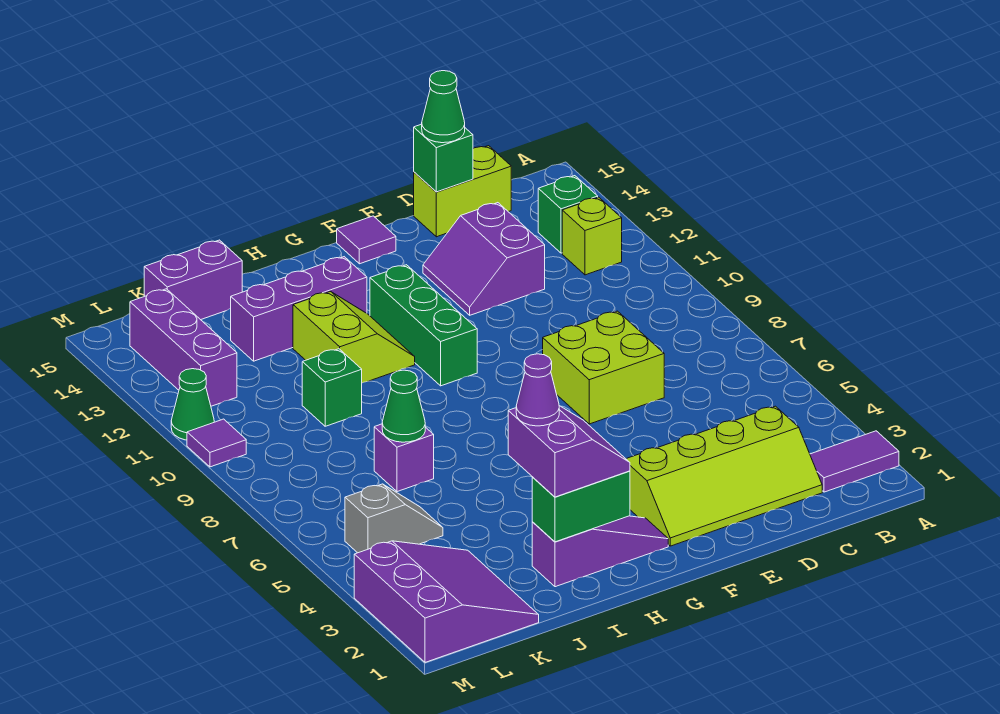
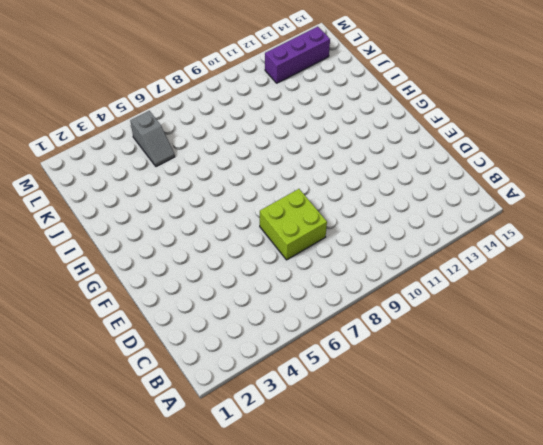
none -> purple tile A2:B2 level 1
none -> lime brick B12 level 1
none -> green brick B13 level 1

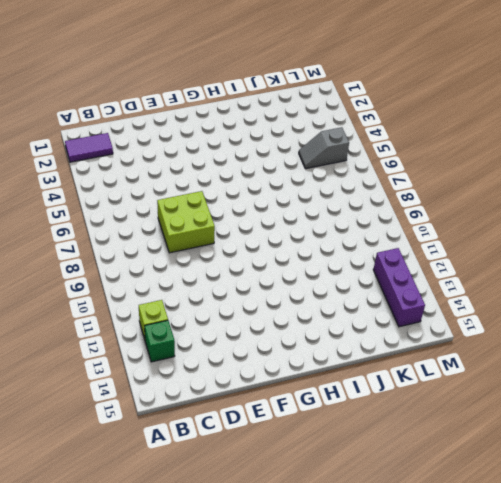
none -> lime slope C2:F3 level 1 top 3
none -> lime brick C15:D15 level 1
none -> purple slope D12:E13 level 1 top D

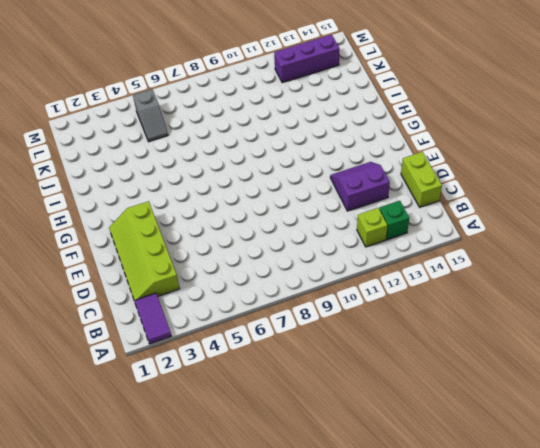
none -> lime brick D7:E8 level 1
none -> purple tile F15 level 1
none -> purple slope G2:I2 level 1 top I

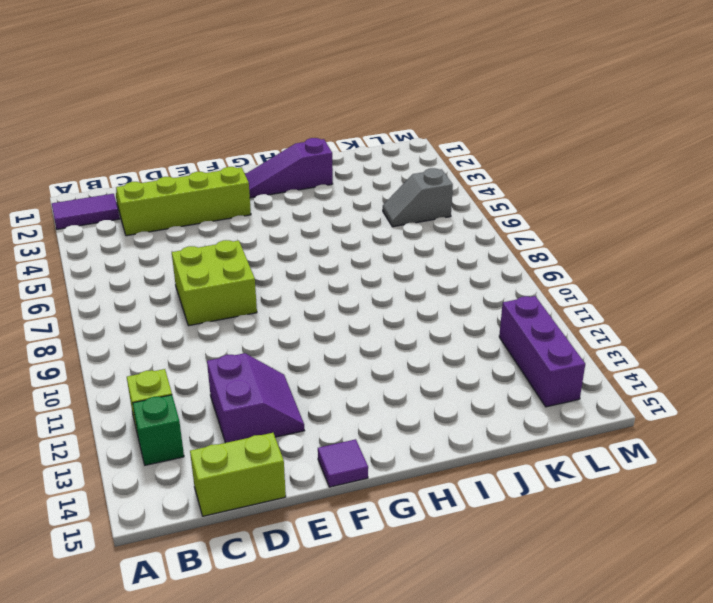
none -> green brick G10:G12 level 1
none -> lime slope H11:I12 level 1 top I
none -> purple brick H13:J13 level 1

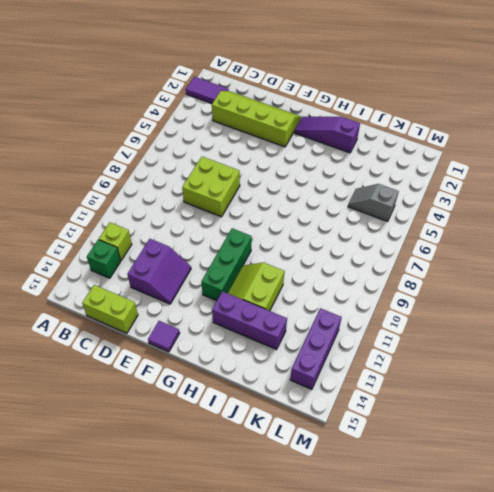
none -> purple brick J7 level 1
none -> green brick J10 level 1
none -> purple brick J15:K15 level 1

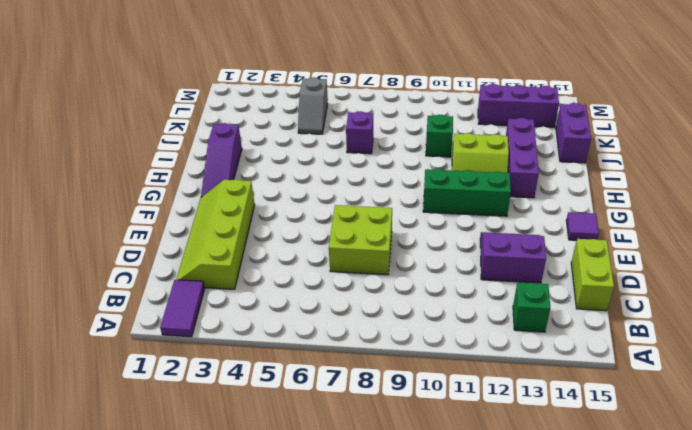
none -> lime brick B12 level 1
none -> purple slope K1:M3 level 1 top M
none -> purple tile M10 level 1

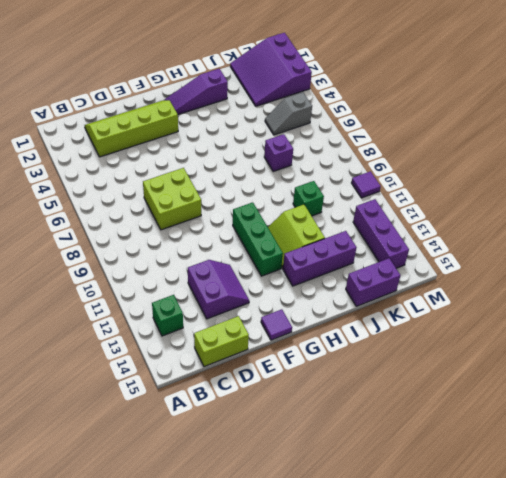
none -> purple tile A2:B2 level 1
none -> lime brick B12 level 1
none -> green cone M11 level 1

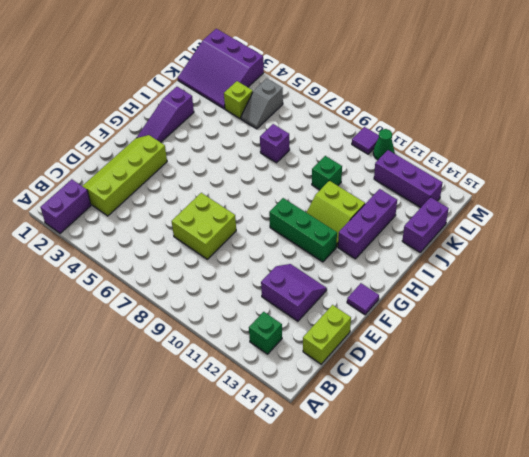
purple brick A2:B2 level 1 -> purple tile A2:B2 level 1
lime brick K4 level 1 -> lime brick B12 level 1
none -> green brick D15 level 2
none -> green brick H2:I2 level 2
none -> green cone J7 level 2

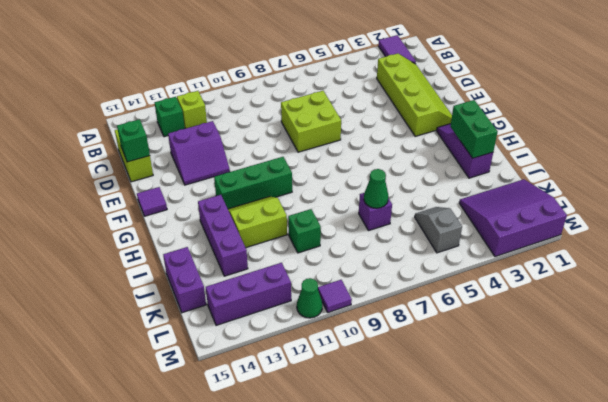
none -> green cone D15 level 3
none -> purple slope H2:I3 level 3 top I
none -> purple cone I3 level 4

